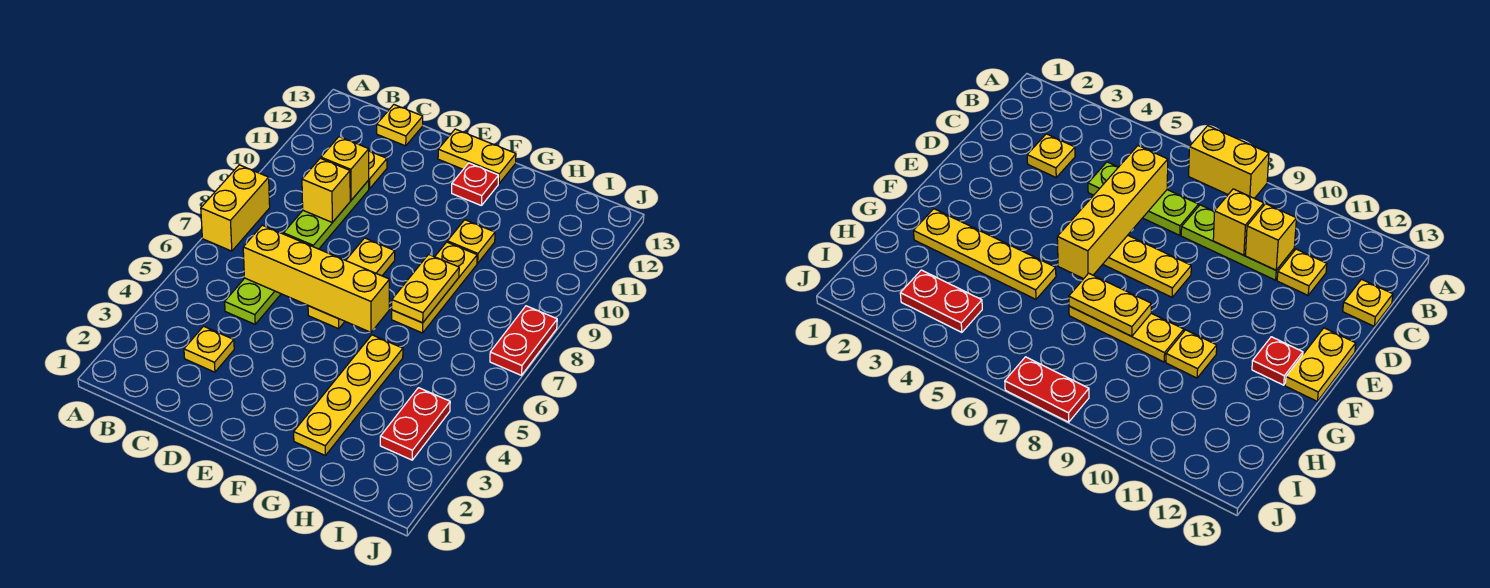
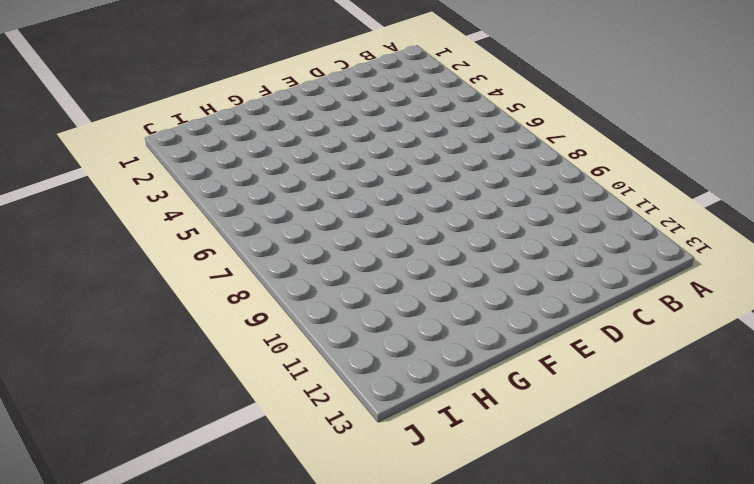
none -> yellow brick A7:A8 level 1
none -> yellow plate C3 level 1
none -> lime plate C5:C7 level 1

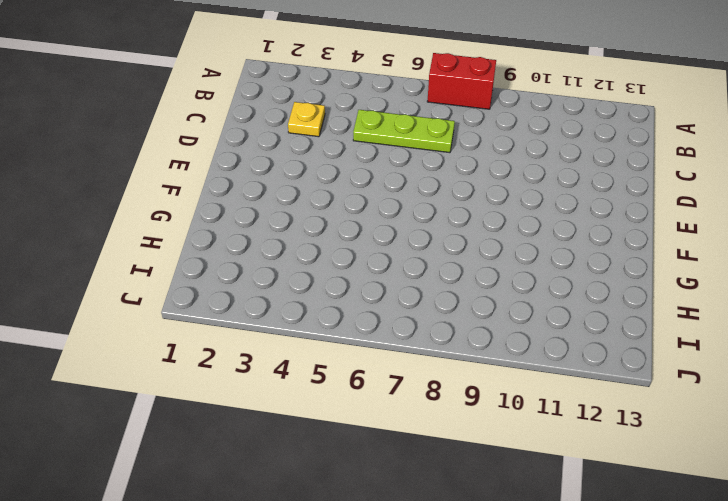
red brick A7:A8 level 1 -> yellow brick A7:A8 level 1
none -> lime plate C8:C10 level 1
none -> yellow plate C11 level 1
none -> yellow plate C13 level 1

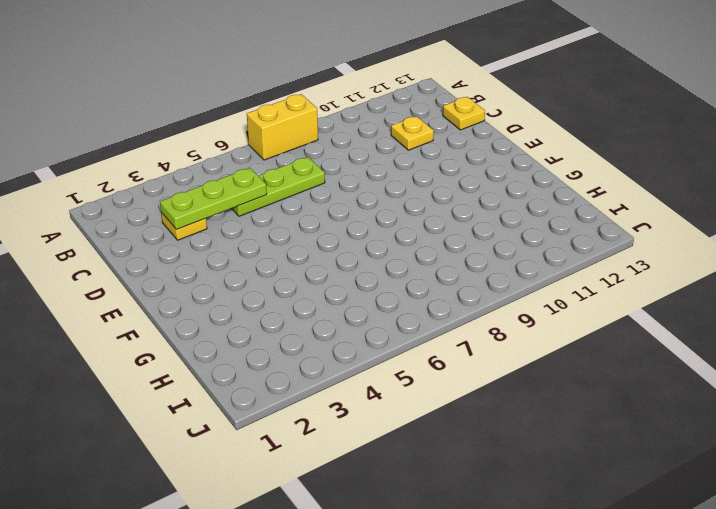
lime plate C3:C5 level 2 -> lime plate C8:C10 level 1
none -> yellow plate E6:E8 level 1
none -> yellow plate E13:F13 level 1
none -> red plate F12 level 1

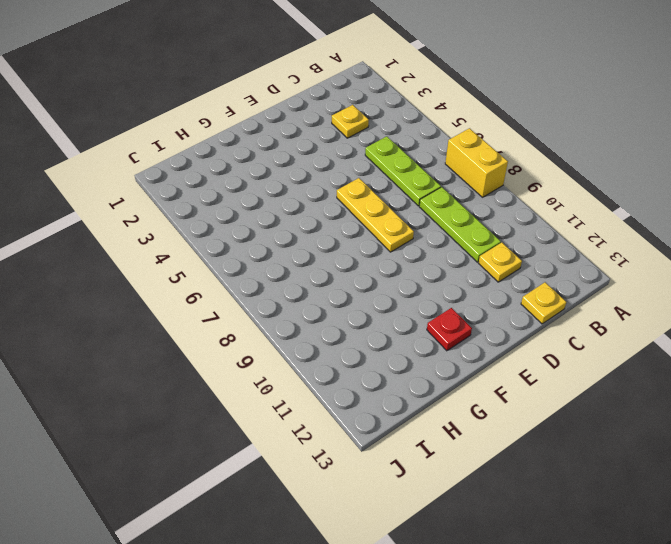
none -> yellow plate E13:F13 level 1
none -> yellow plate G2:G5 level 1
none -> yellow plate G7:G9 level 1

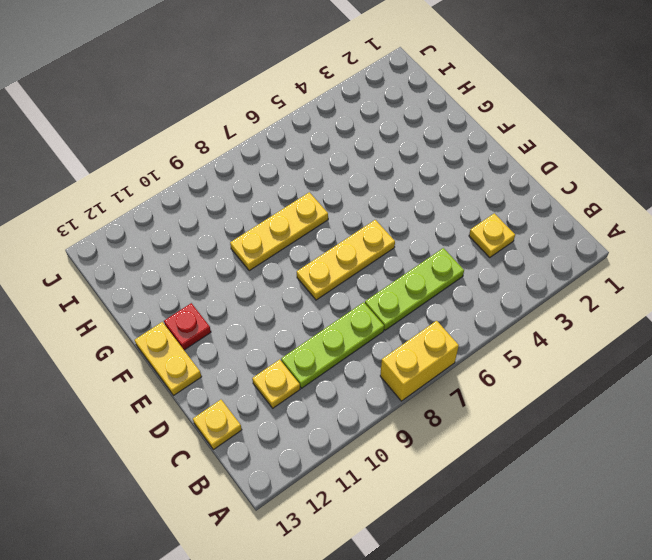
none -> yellow plate G2:G5 level 1
none -> yellow plate G10 level 1
none -> red plate I3:I4 level 1

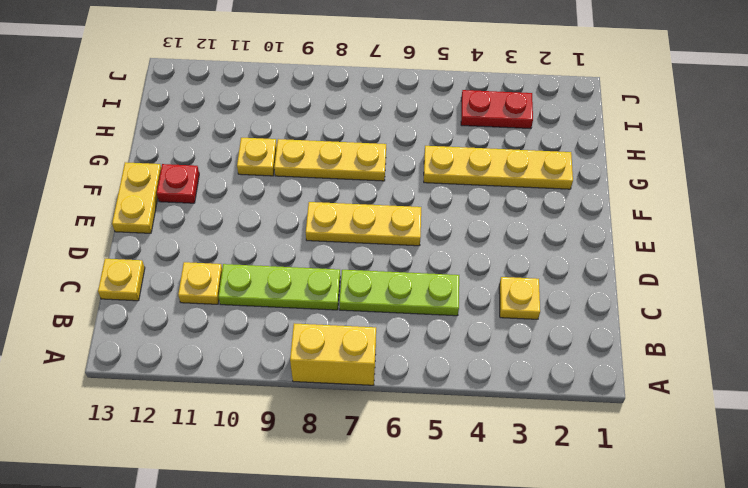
none -> red plate J7:J8 level 1
none -> yellow brick C6:F6 level 2
none -> yellow brick C9 level 2

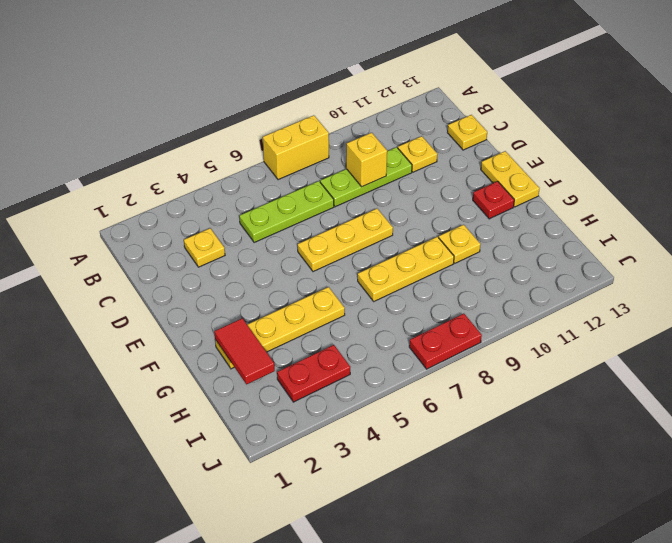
red tile G2:H2 level 2 -> none
none -> yellow brick C6:F6 level 2
none -> yellow brick C10 level 2
none -> yellow plate G7:G8 level 2

